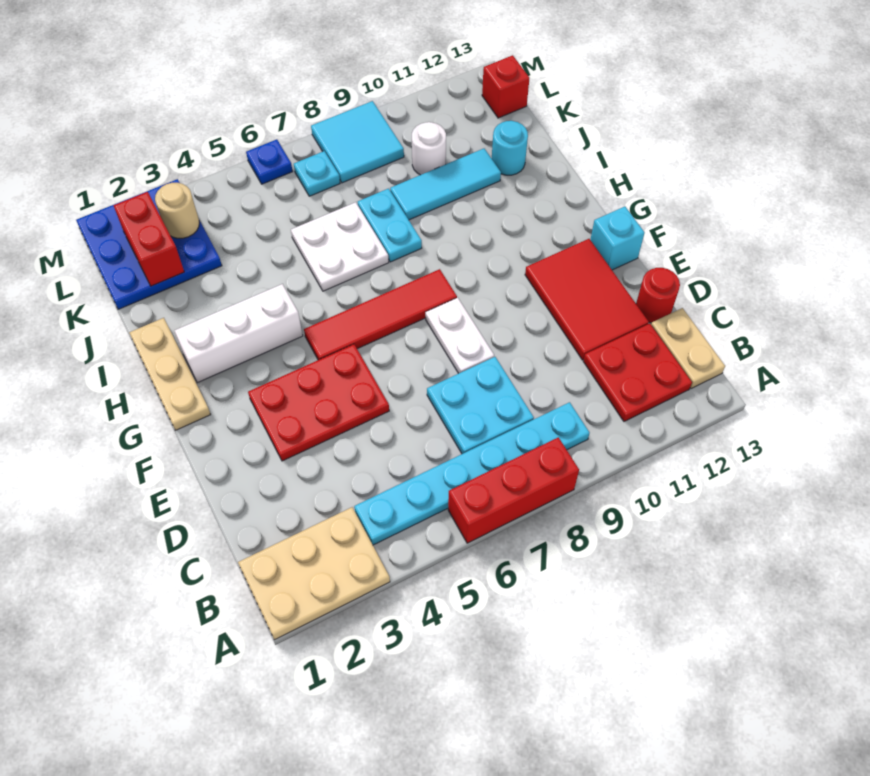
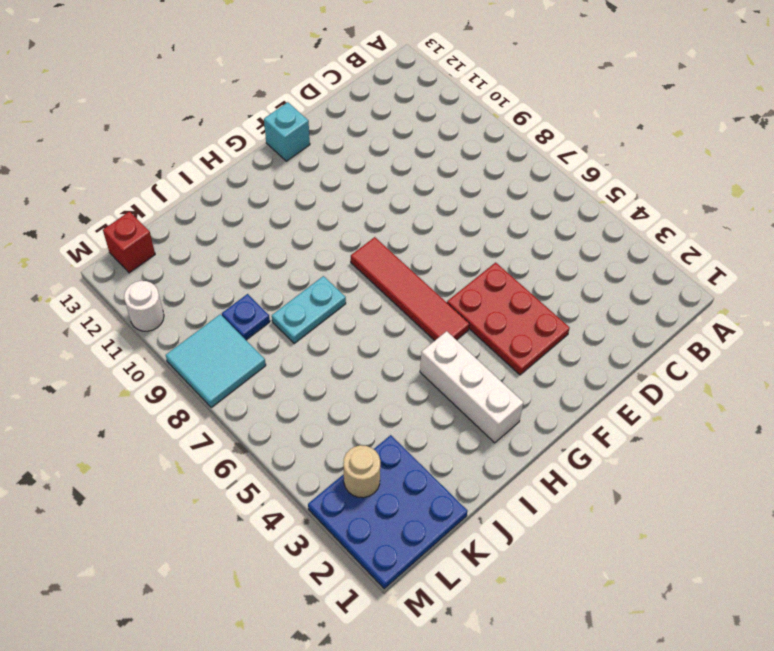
blue plate K9 level 1 -> blue plate M6 level 1
white round brick M11 level 1 -> white round brick K10 level 1
none -> tan plate A1:B3 level 1
none -> red brick A6:A8 level 1
none -> cyan plate B4:B9 level 1

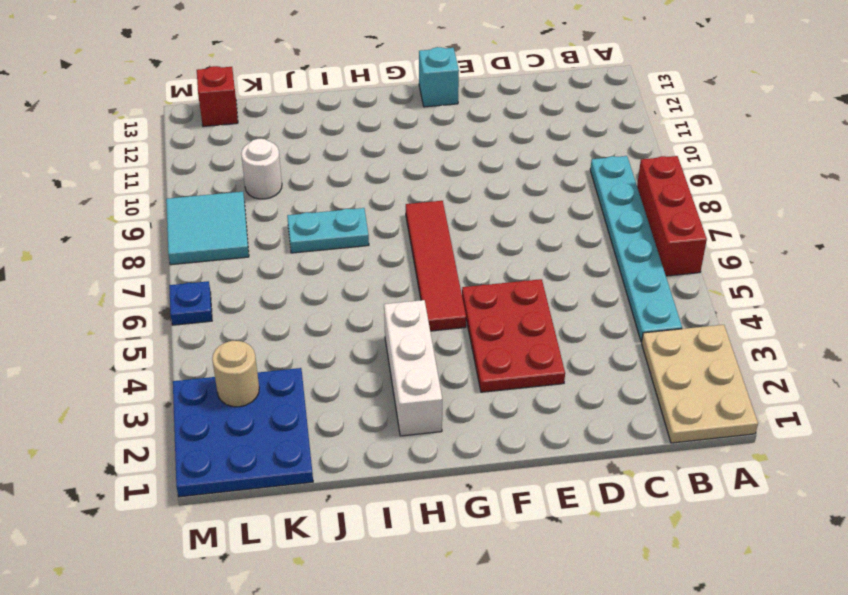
none -> red plate B11:C12 level 1
none -> tan plate B13:C13 level 1
none -> cyan plate C7:D8 level 1

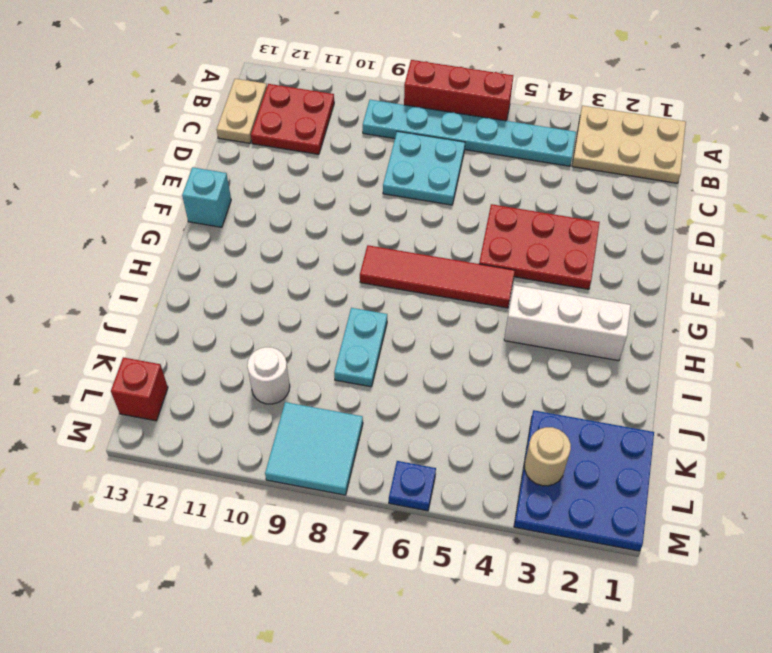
none -> red tile D11:F12 level 1
none -> red round brick D13 level 1
none -> white plate E8:F8 level 1

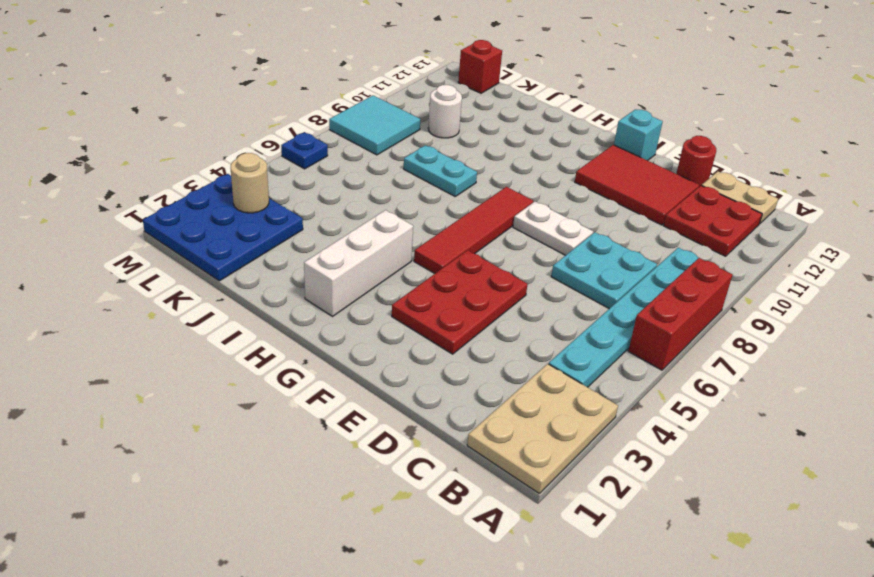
none -> tan plate G1:I1 level 1
none -> white plate I6:J7 level 1
none -> cyan tile J9:J11 level 1

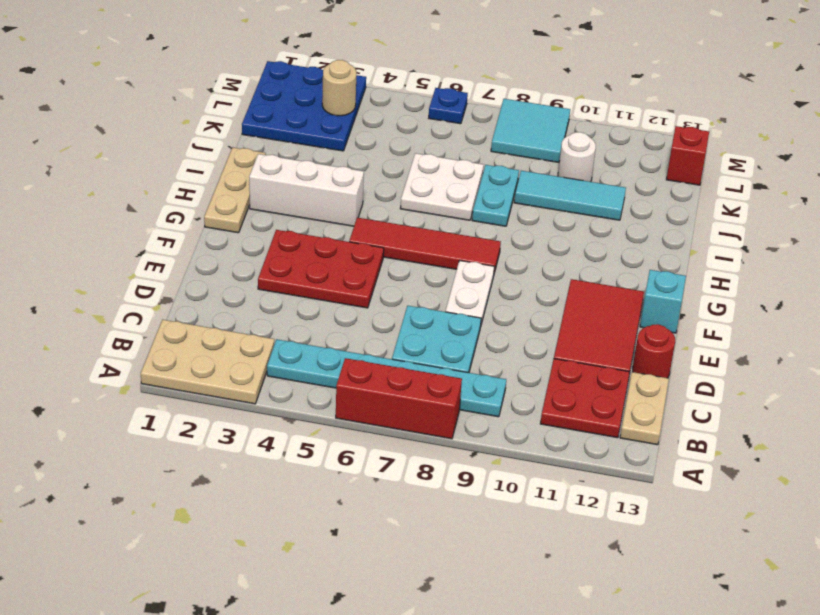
none -> cyan round brick J12 level 1
none -> cyan plate L7 level 1
none -> red brick K2:L2 level 2

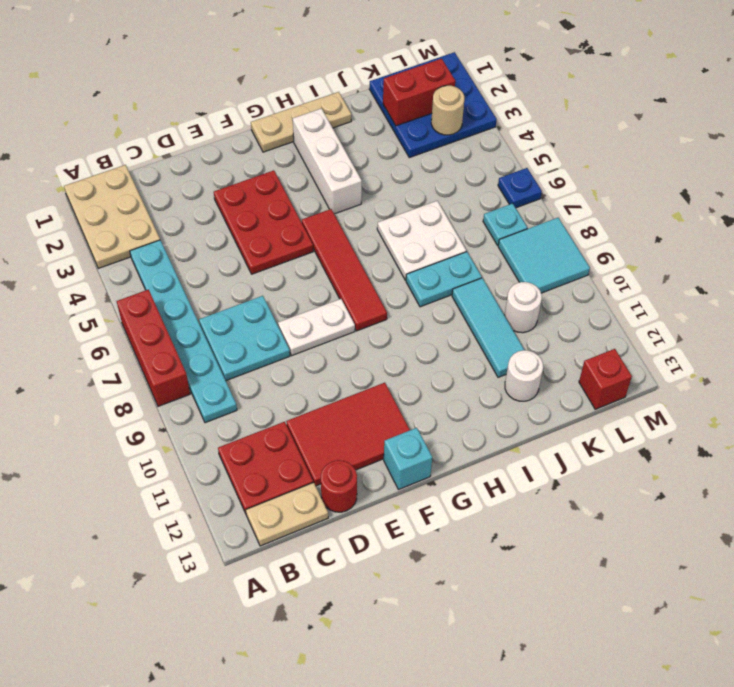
white round brick J12 level 1 -> cyan round brick J12 level 1

